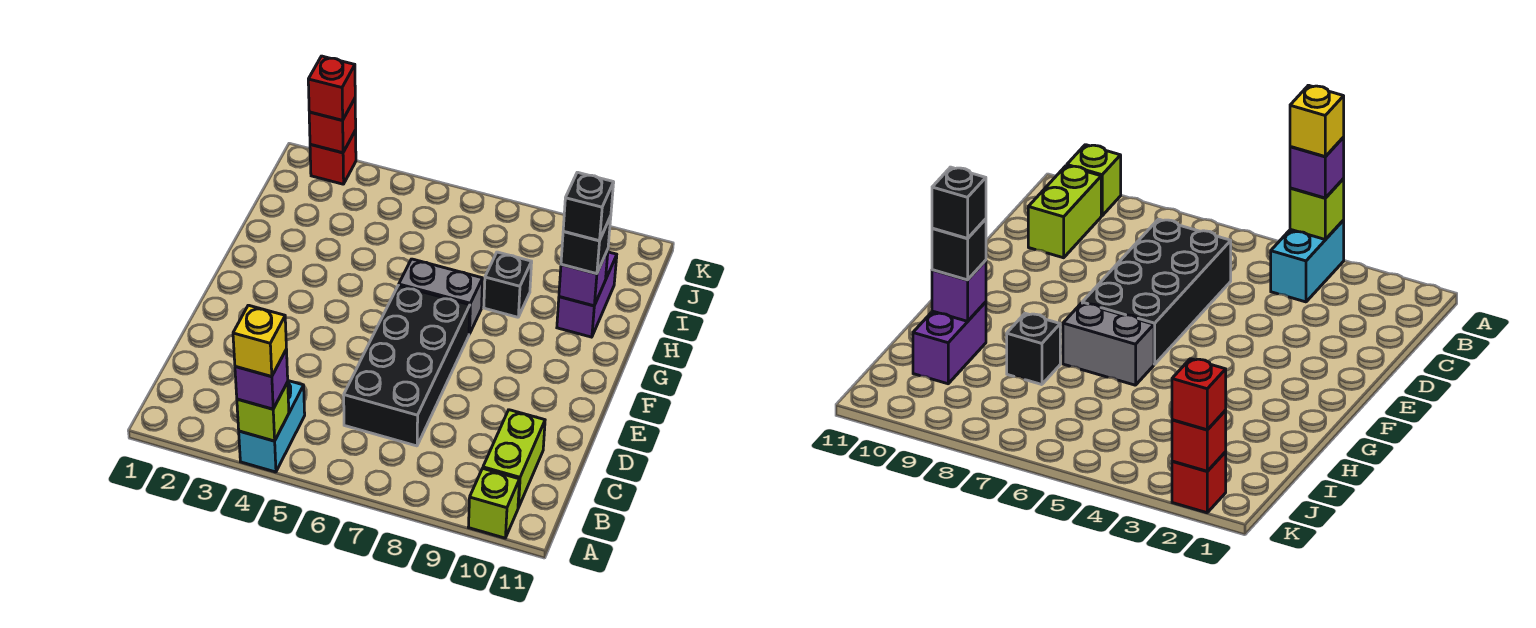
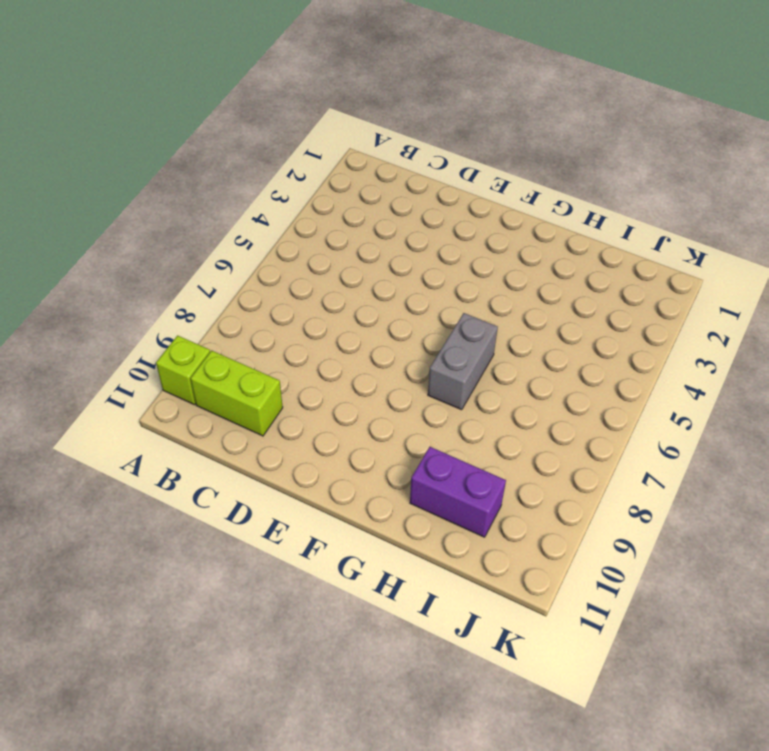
none -> cyan brick A4:B4 level 1
none -> black brick C6:F7 level 1
none -> black brick H8 level 1

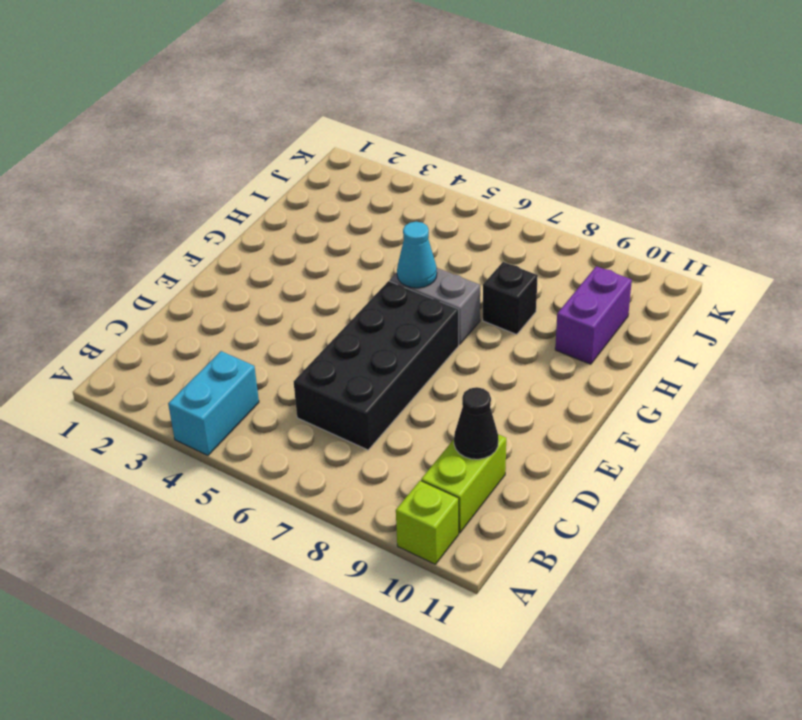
black cone C10 level 2 -> none
cyan cone G6 level 2 -> none
none -> red brick K2 level 1
none -> lime brick A4 level 2
none -> purple brick H10 level 2

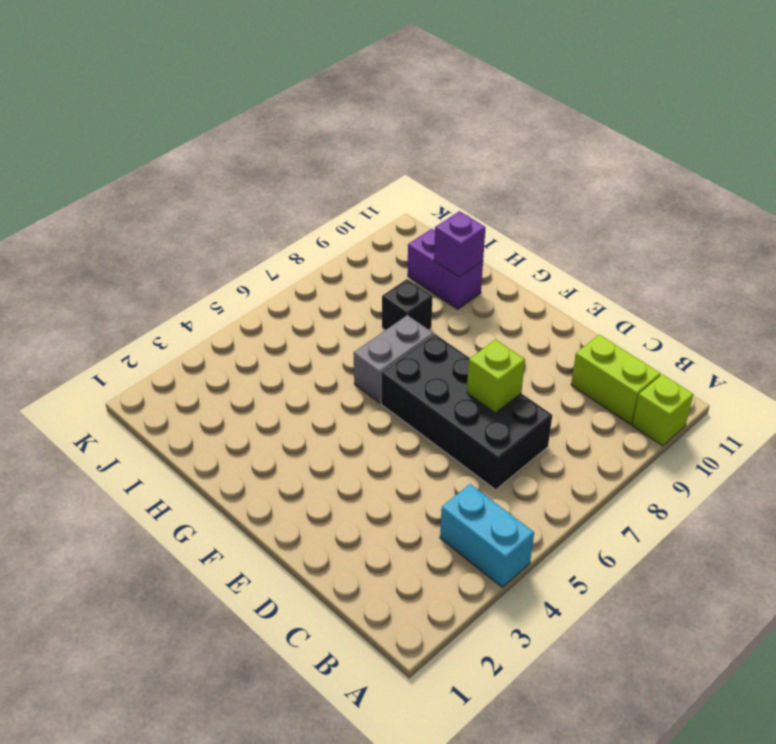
lime brick D7 level 2 -> lime brick A4 level 2
none -> red brick K2 level 1
none -> red brick K2 level 2
none -> purple brick A4 level 3

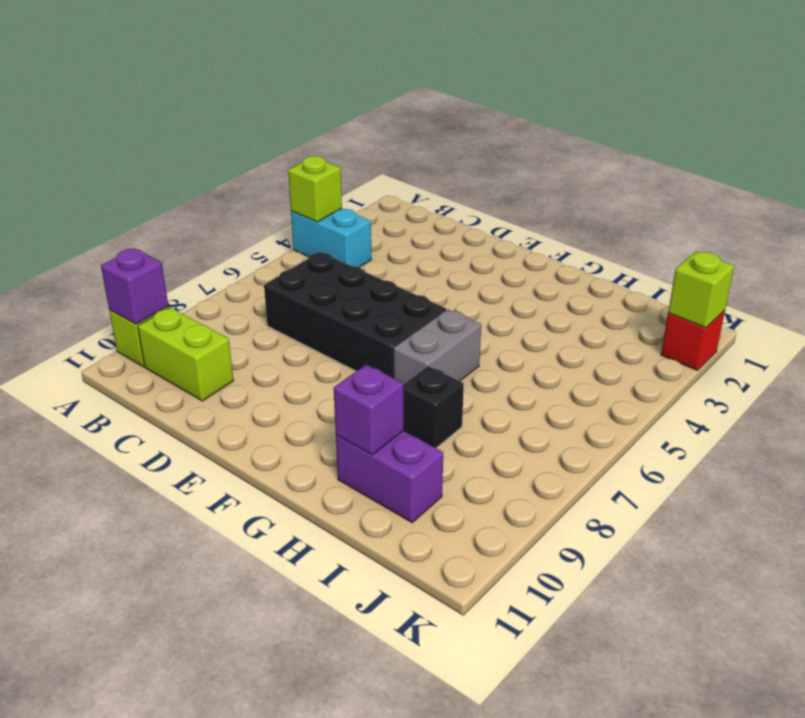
purple brick A10 level 2 -> purple brick A4 level 3
lime brick K2 level 2 -> red brick K2 level 2
none -> black brick H10 level 3
none -> red brick K2 level 3
none -> yellow brick A4 level 4

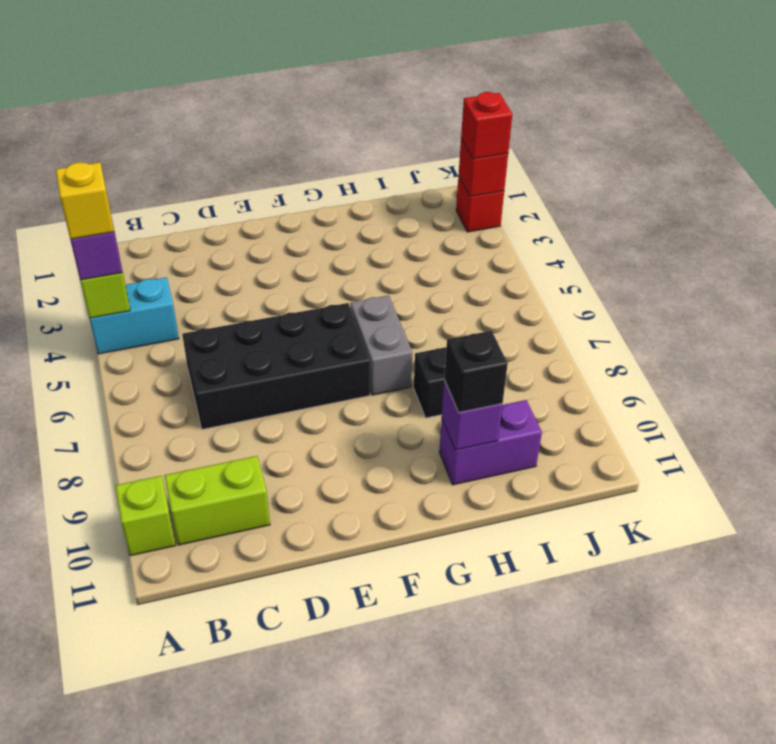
none -> black brick H10 level 4

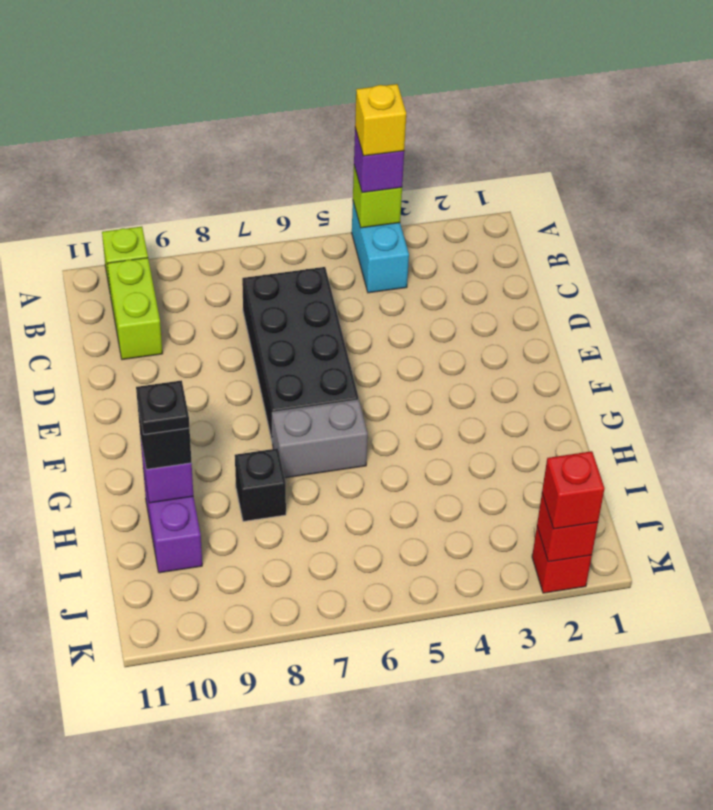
black plate H10 level 4 -> black brick H10 level 4

